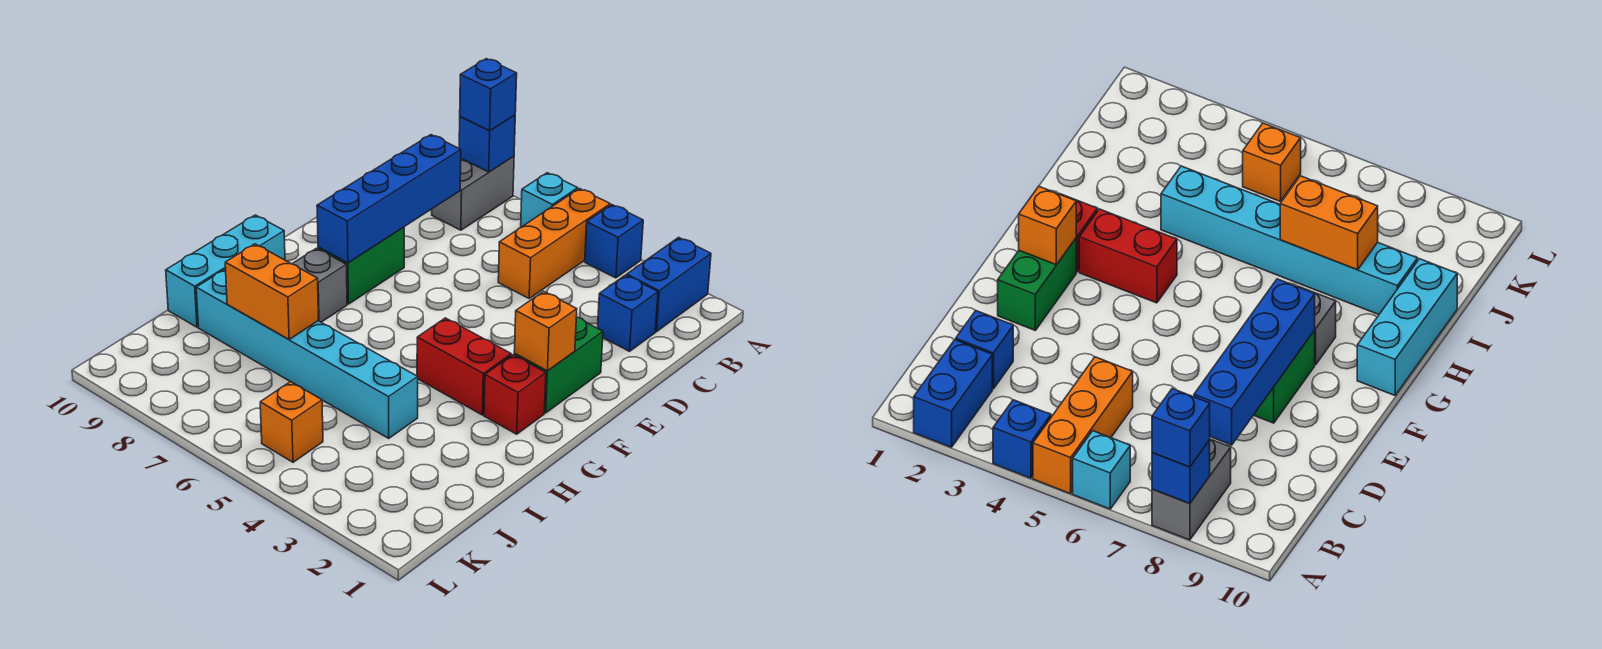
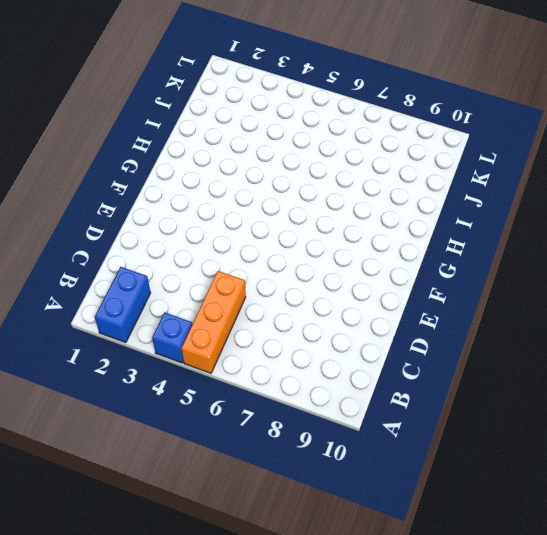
none -> cyan brick A6 level 1
none -> grey brick A8:B8 level 1
none -> blue brick C2 level 1

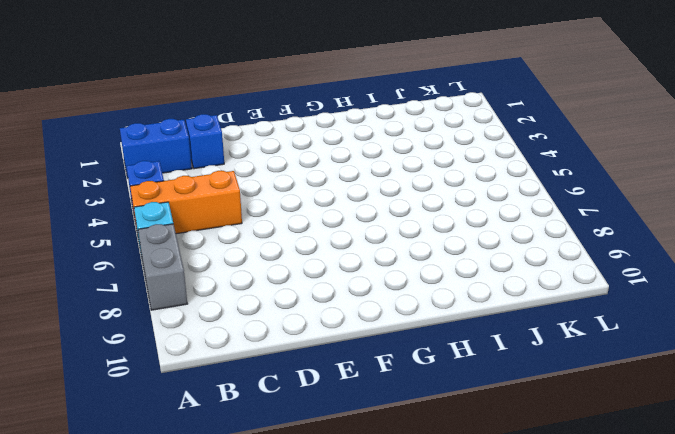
grey brick A7:A8 level 1 -> grey brick A8:B8 level 1
none -> green brick E2:F2 level 1
none -> green brick E8:F8 level 1
none -> red brick G2 level 1

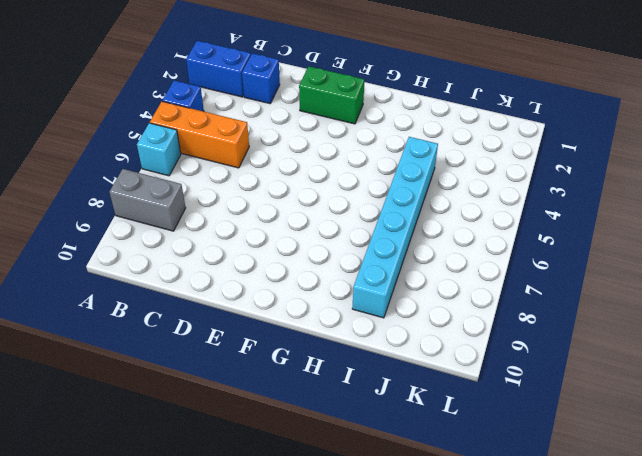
none -> green brick E8:F8 level 1
none -> red brick G2 level 1
none -> red brick G3:G4 level 1

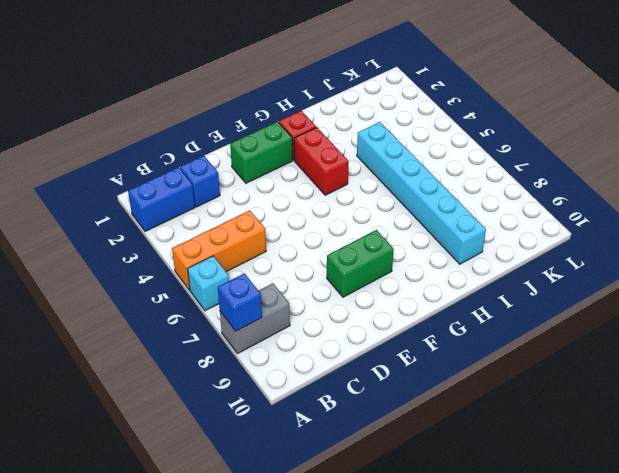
none -> blue brick A4 level 1
none -> grey brick G8 level 1
none -> cyan brick G10:I10 level 1

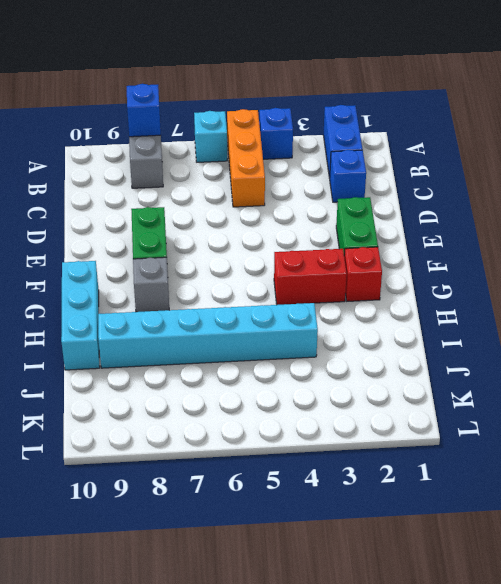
none -> orange brick K5 level 1
none -> blue brick C8:F8 level 2
none -> orange brick F2 level 2

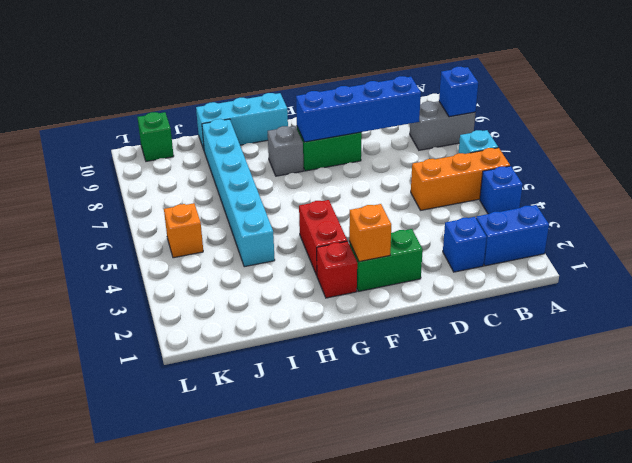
green brick K10 level 1 -> none
none -> orange brick I7:I8 level 2
none -> blue brick A8 level 3

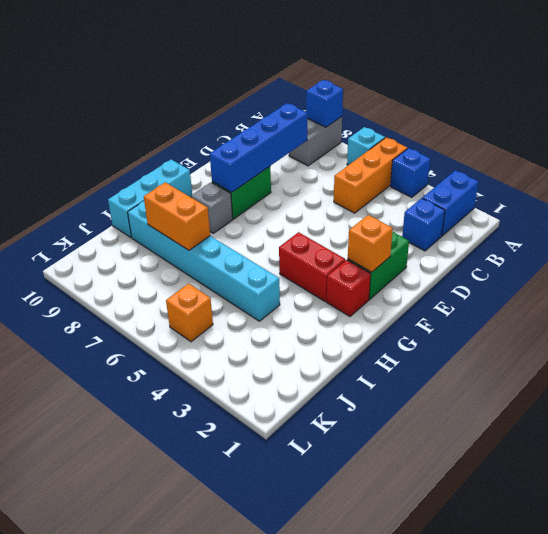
none -> blue brick A8 level 3

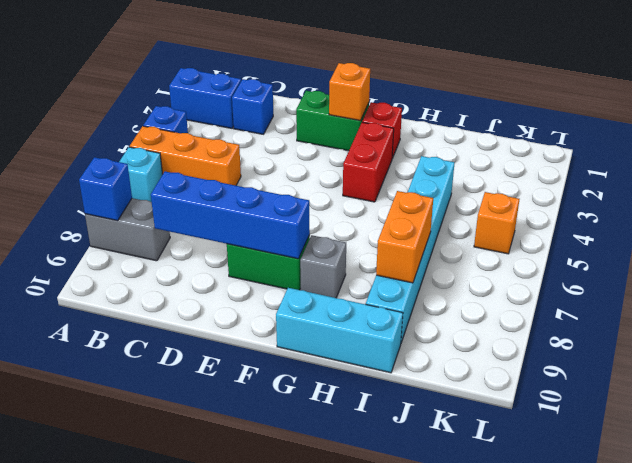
none -> blue brick A8 level 3

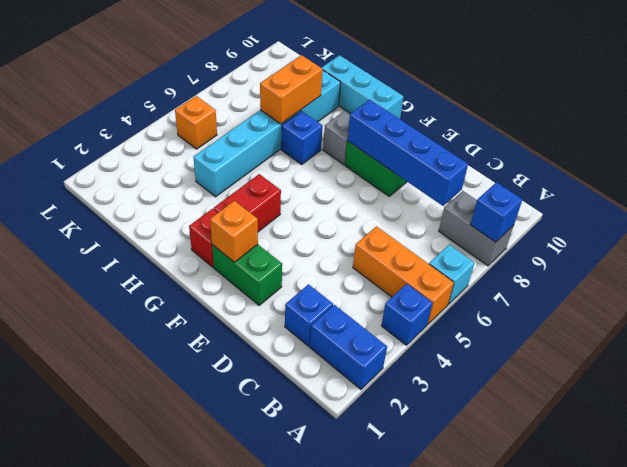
blue brick H7 level 1 -> blue brick A8 level 3

